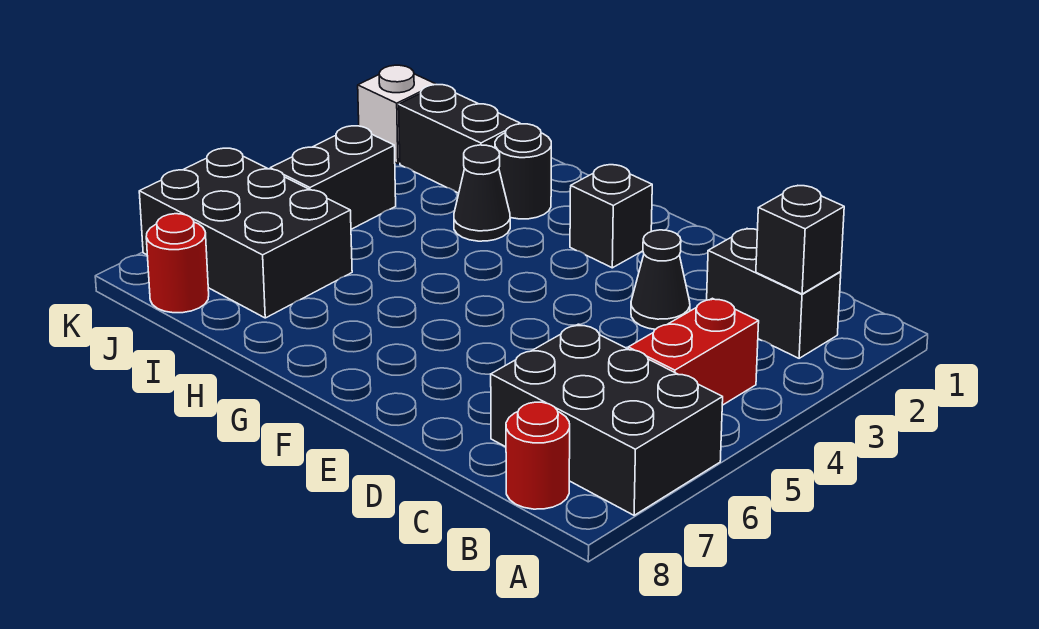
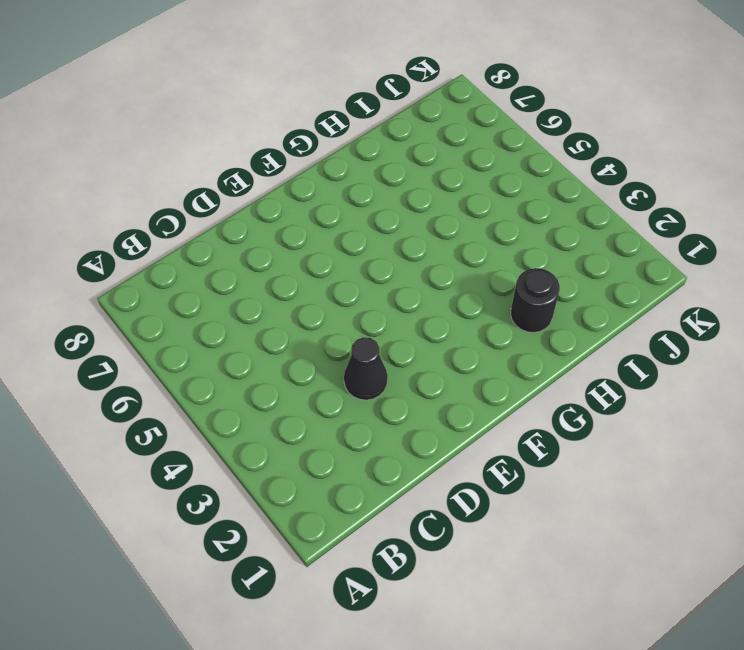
none -> black brick A6:C7 level 1
none -> black brick B2:C2 level 1
none -> red brick B4:B5 level 1

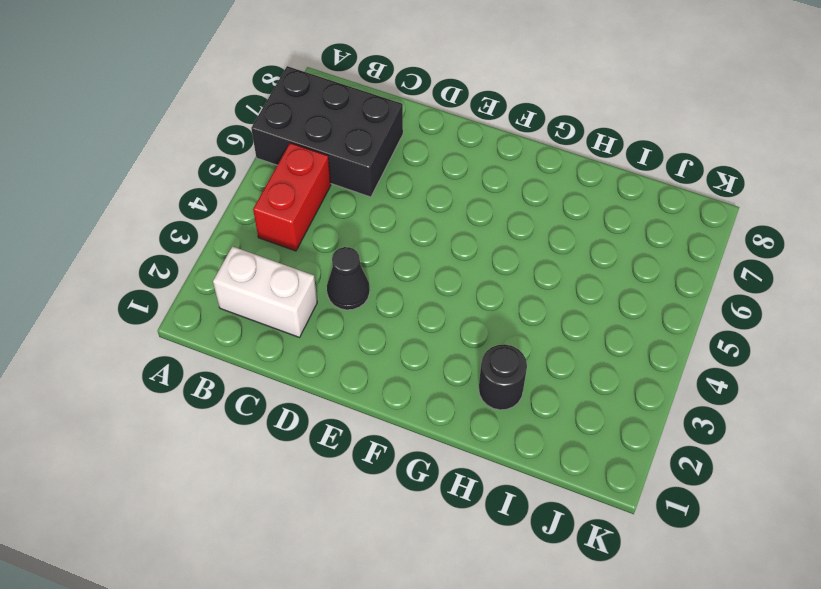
white brick B2:C2 level 1 -> black brick B2:C2 level 1
none -> red round brick B8 level 1
none -> black brick F2 level 1
none -> black cone H3 level 1

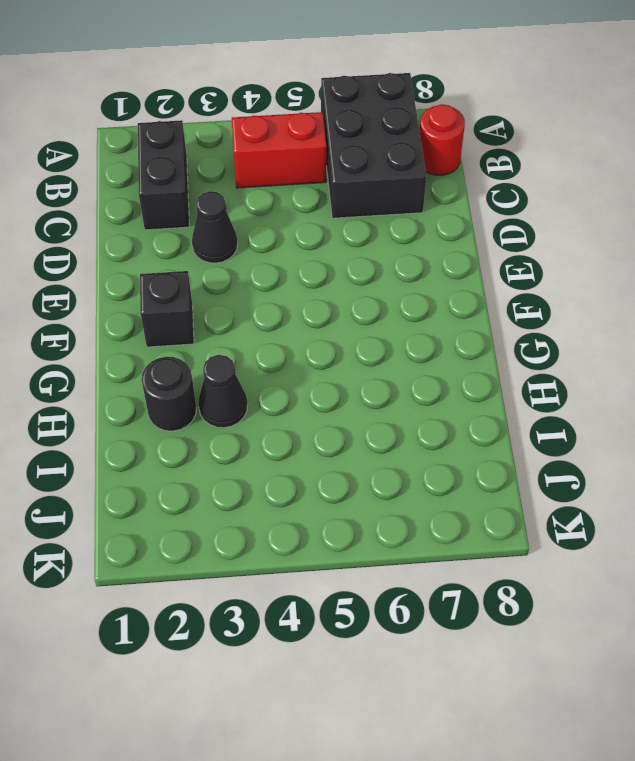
none -> black brick I2:J2 level 1
none -> black brick I6:K7 level 1
none -> black brick J4:J5 level 1

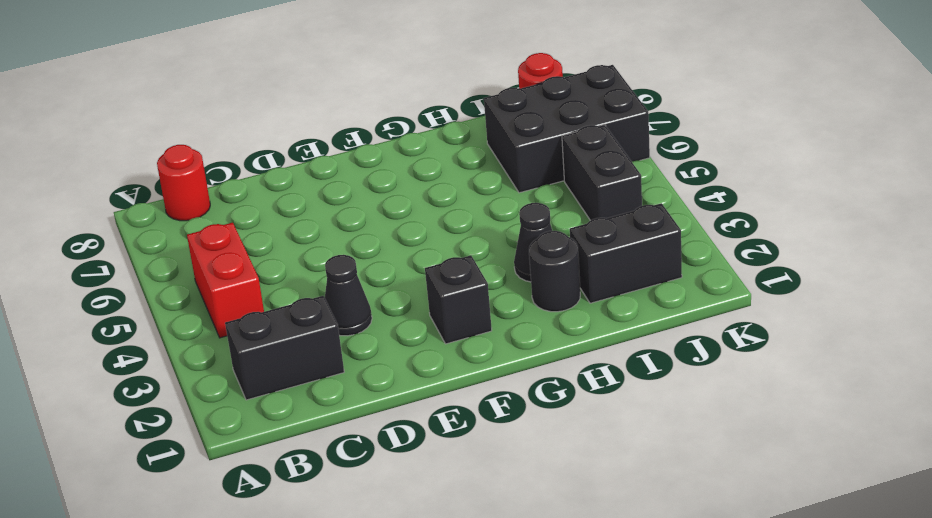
none -> black brick A6:C7 level 1
none -> white brick K2 level 1
none -> black brick B2 level 2

